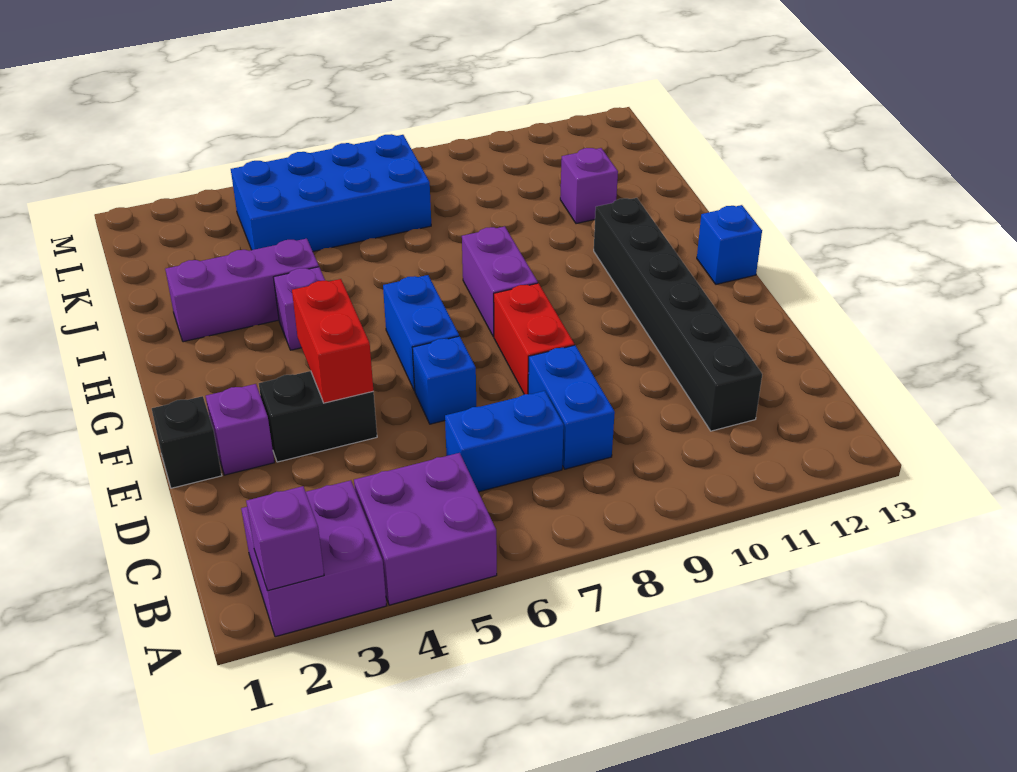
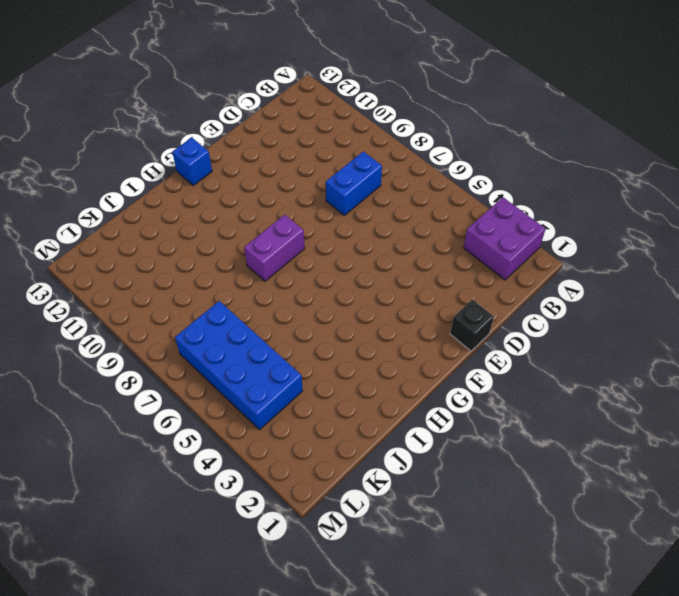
none -> purple brick A4:B5 level 1
none -> blue brick C6:C7 level 1
none -> black brick C11:H11 level 1

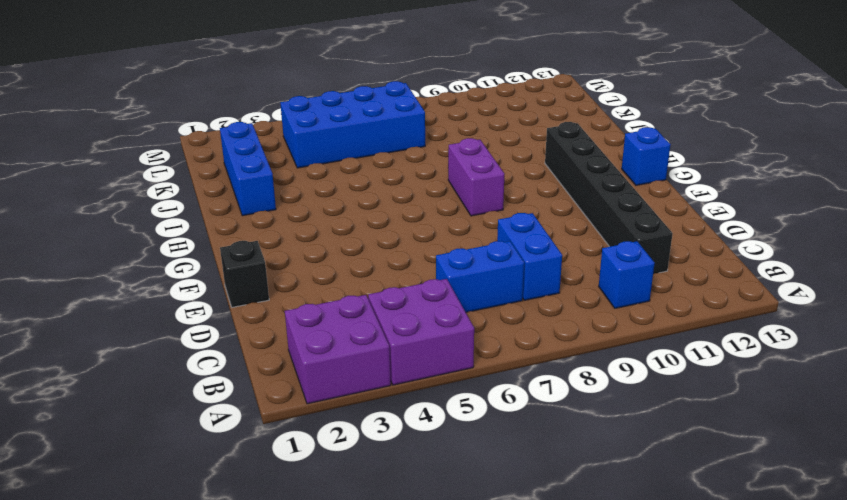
blue brick B10 level 1 -> blue brick E6 level 1
blue brick I2:K2 level 1 -> purple brick I2:I4 level 1
none -> purple brick E2 level 1
none -> black brick E3:E4 level 1
none -> red brick E8:F8 level 1

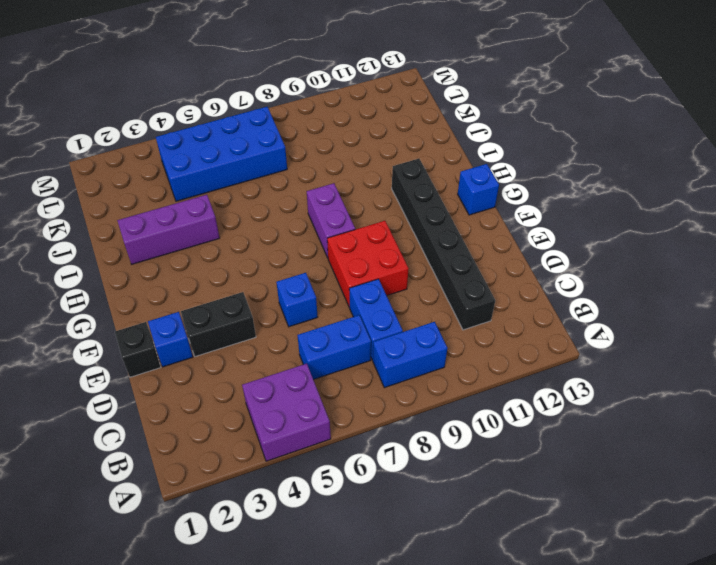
blue brick B8:B9 level 1 -> blue brick F6:G6 level 1
blue brick E2 level 1 -> purple brick E2 level 1
red brick E8:F9 level 1 -> red brick E8:F8 level 1
none -> purple brick A2:B3 level 1
none -> purple brick H4 level 1
none -> purple brick J11 level 1

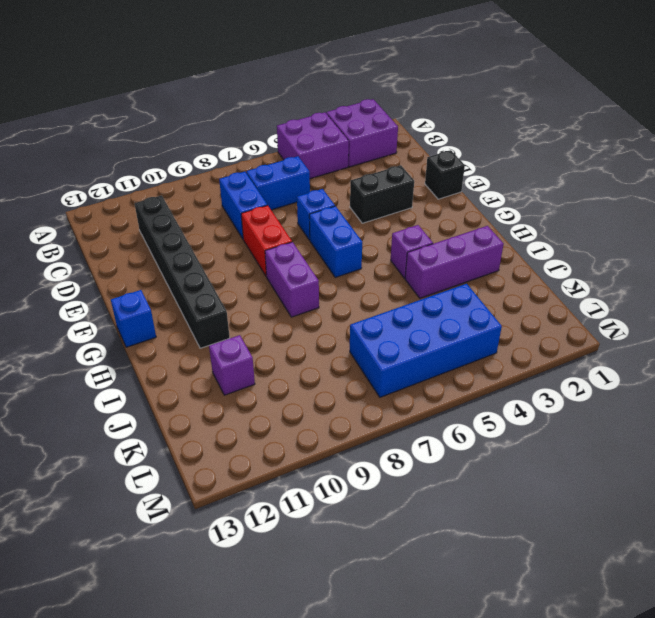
none -> purple brick E2 level 1
none -> purple brick A2 level 2
none -> red brick E4:F4 level 2

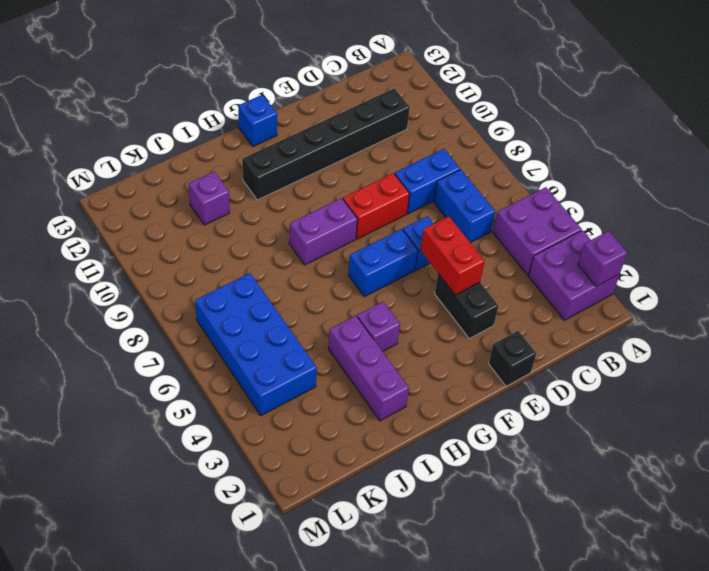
red brick E4:E5 level 2 -> red brick E4:F4 level 2
none -> purple brick E2 level 1

